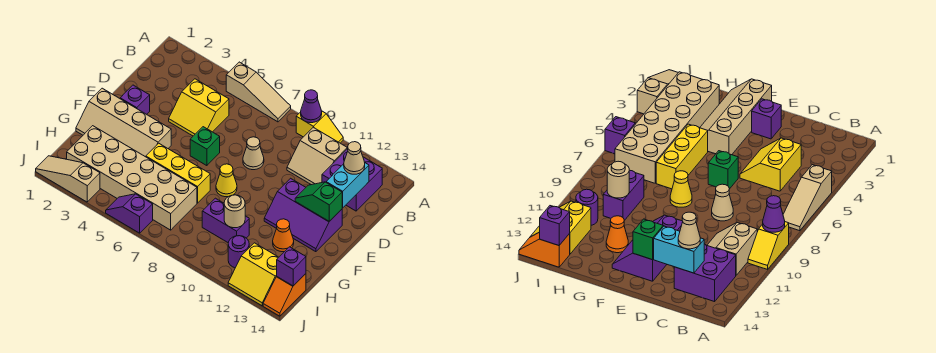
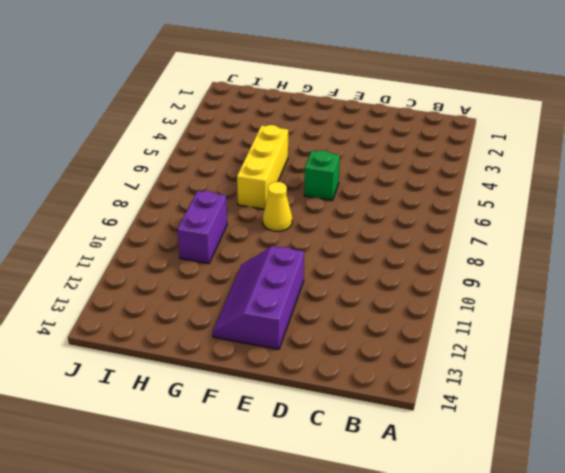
none -> tan slope A5:A7 level 1 top 5
none -> yellow slope A9:A10 level 1 top 9
none -> tan slope B10:C11 level 1 top B

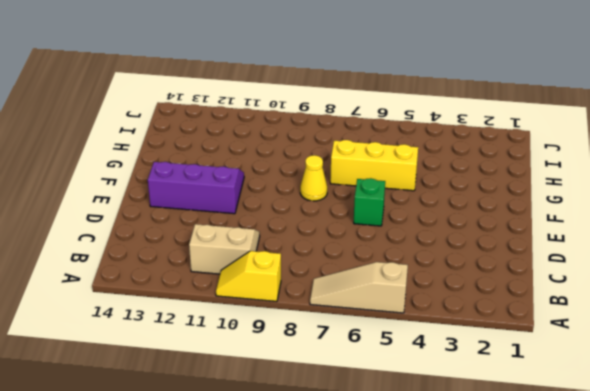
none -> purple brick B12:C13 level 1
none -> yellow slope C4:D5 level 1 top C
none -> tan cone D8 level 1

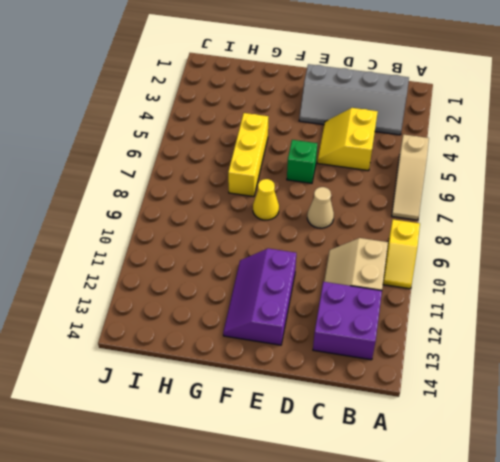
grey slope B2:E3 level 1 top 2 -> purple brick E2 level 1
none -> tan slope F1:G4 level 1 top F
none -> orange cone G12 level 1
none -> tan brick H2:I7 level 1

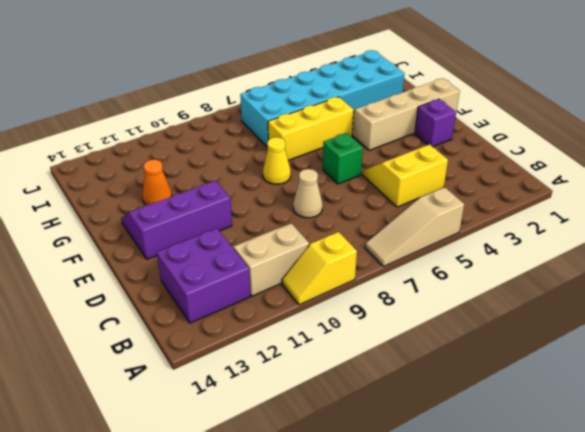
cyan brick H2:I7 level 1 -> tan brick H2:I7 level 1
none -> purple brick H9:H10 level 1
none -> purple round brick I11 level 1
none -> yellow slope I12:J13 level 1 top I

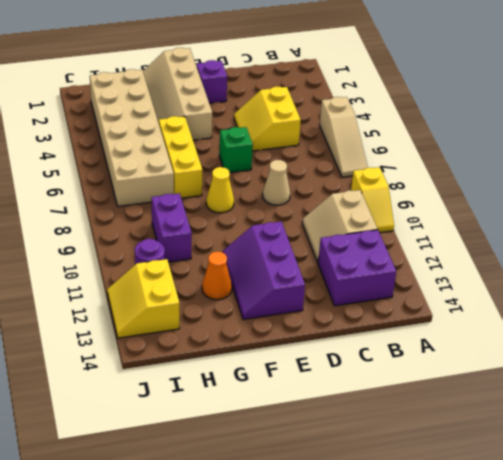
none -> orange slope I14:J14 level 1 top I
none -> tan slope J1:J3 level 1 top 3
none -> purple slope J5:J6 level 1 top 6

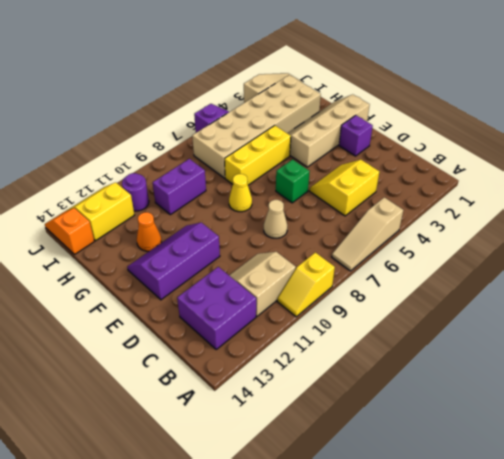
none -> purple cone A9 level 2
none -> cyan brick C13:D13 level 2
none -> green slope E12:E13 level 2 top 13

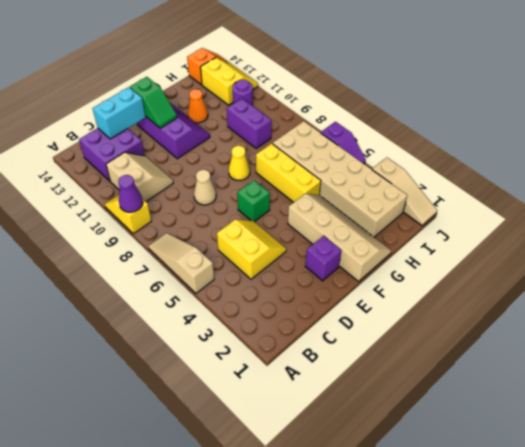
none -> tan round brick H10 level 2
none -> purple brick I14 level 2
none -> tan cone C13 level 3

